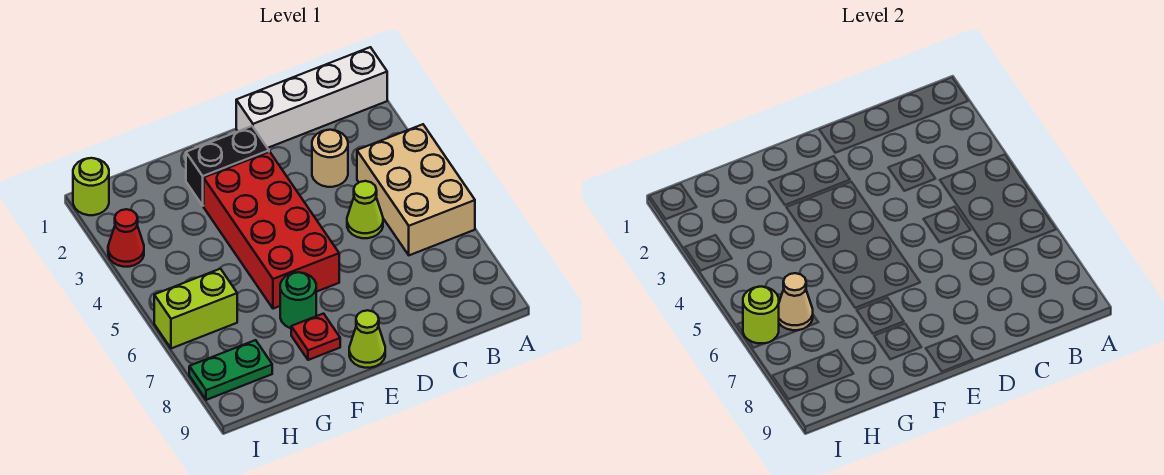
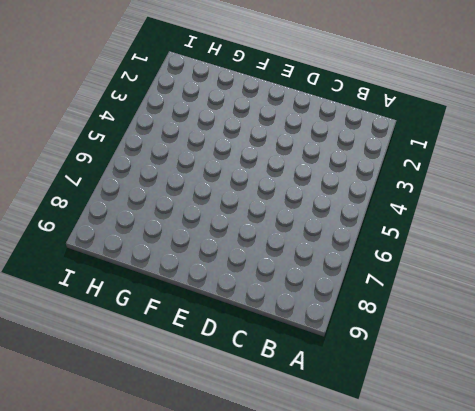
none -> white brick A1:D1 level 1
none -> tan brick A4:B6 level 1
none -> tan round brick C3 level 1

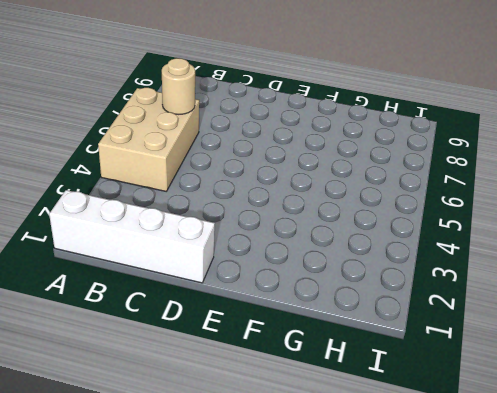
tan round brick B6 level 2 -> tan round brick C3 level 1
none -> lime cone C5 level 1
none -> black brick E2:F2 level 1
none -> red brick E3:F6 level 1

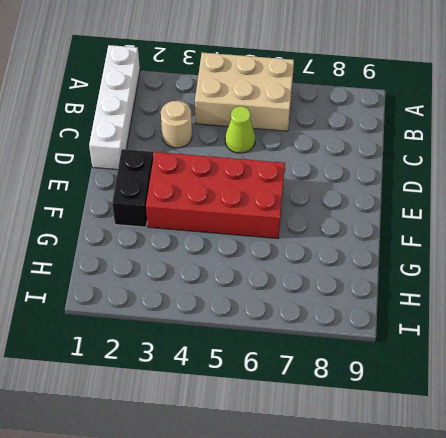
none -> lime cone E9 level 1
none -> green round brick F7 level 1
none -> red plate F8 level 1

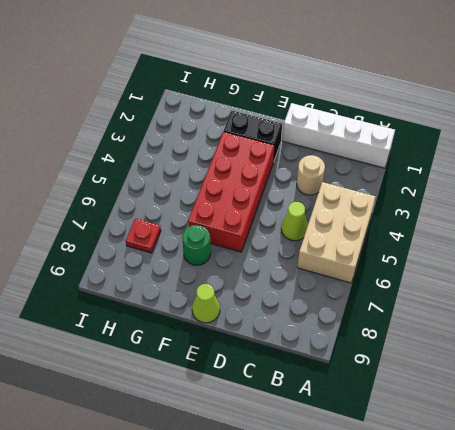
red plate H7 level 1 -> red plate F8 level 1
none -> lime brick H6:I6 level 1
none -> green plate H8:I8 level 1
none -> lime round brick I1 level 1

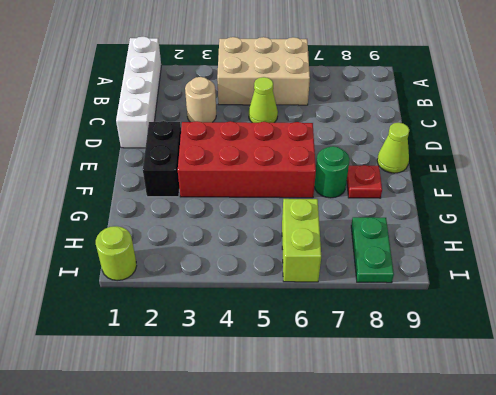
none -> red cone I3 level 1
none -> tan cone H6 level 2
none -> lime round brick I6 level 2

